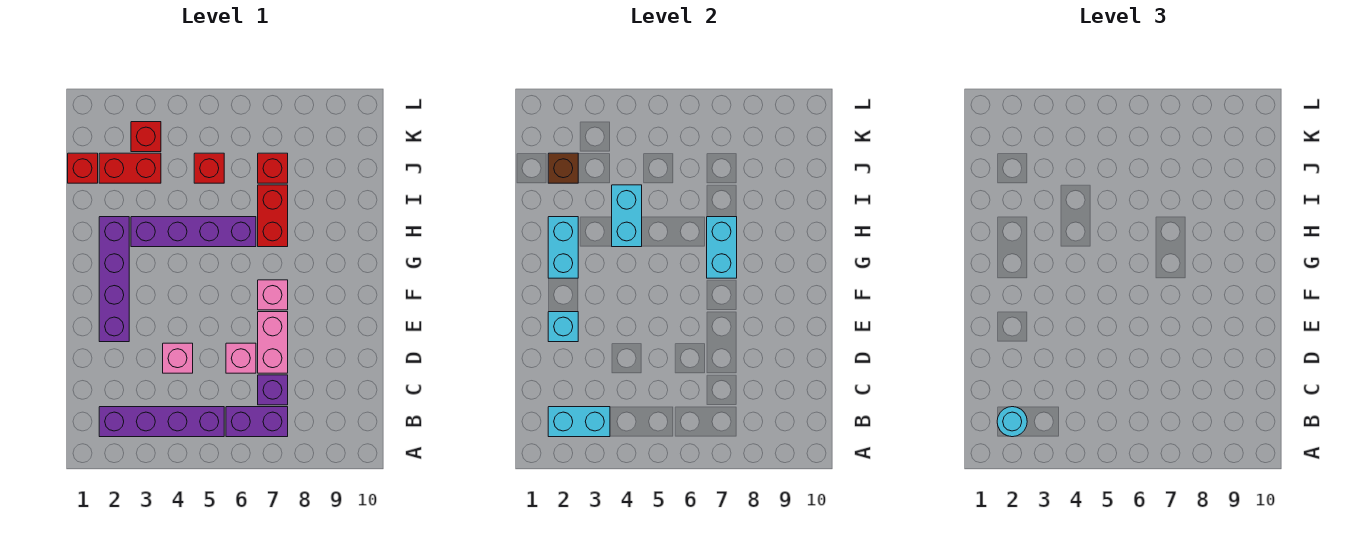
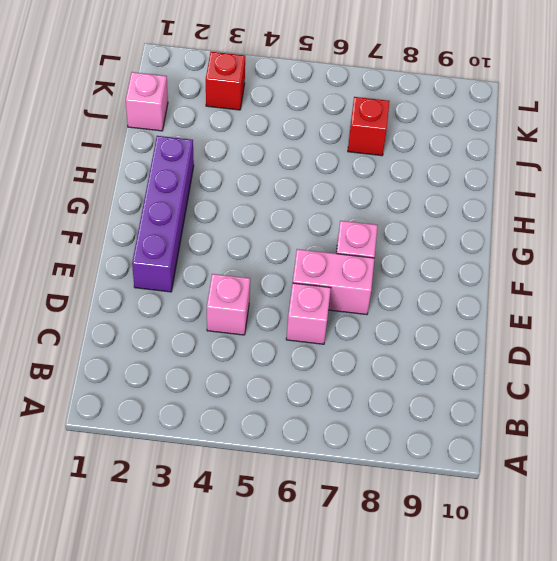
pink brick E6:E7 level 1 -> pink brick D7:E7 level 1
pink brick J1 level 1 -> red brick J1 level 1
none -> purple brick B2:B5 level 1
none -> purple brick B6:B7 level 1
none -> purple brick C7 level 1

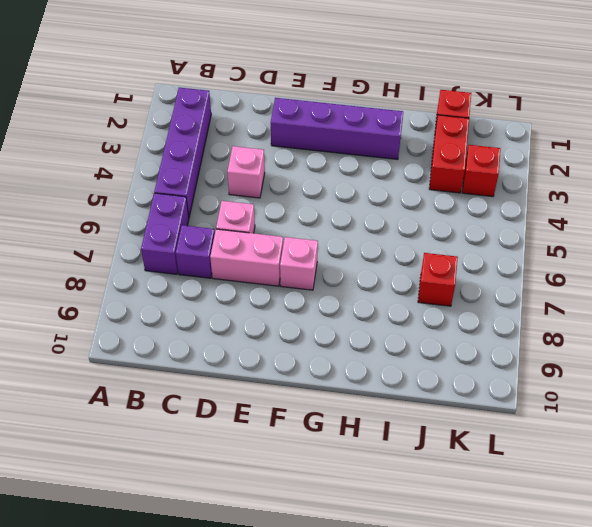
none -> purple brick H3:H6 level 1
none -> red brick H7:I7 level 1
none -> red brick J5 level 1

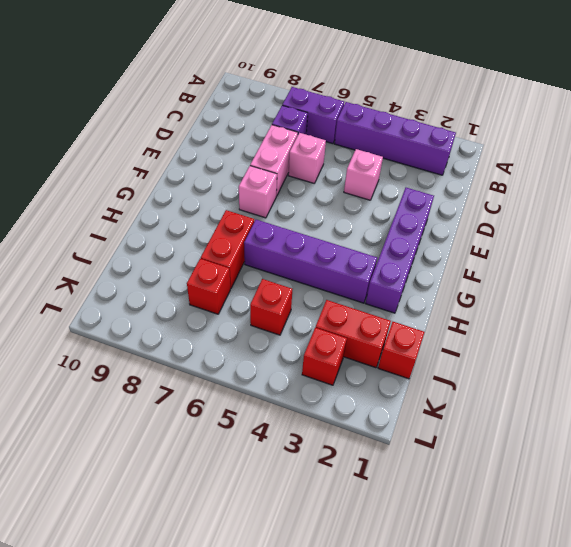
none -> cyan brick B2:B3 level 2
none -> cyan brick E2 level 2
none -> cyan brick G2:H2 level 2

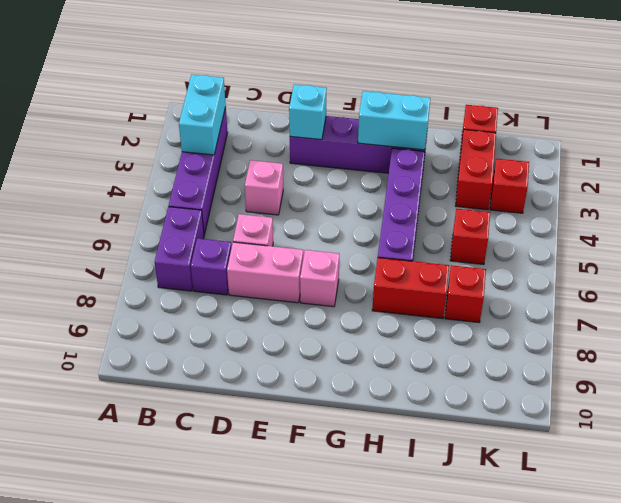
none -> cyan brick G7:H7 level 2
none -> cyan brick H4:I4 level 2
none -> brown brick J2 level 2

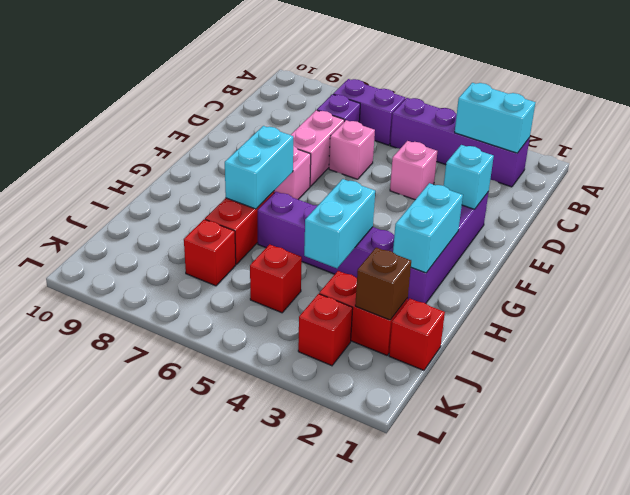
none -> cyan round brick B2 level 3

